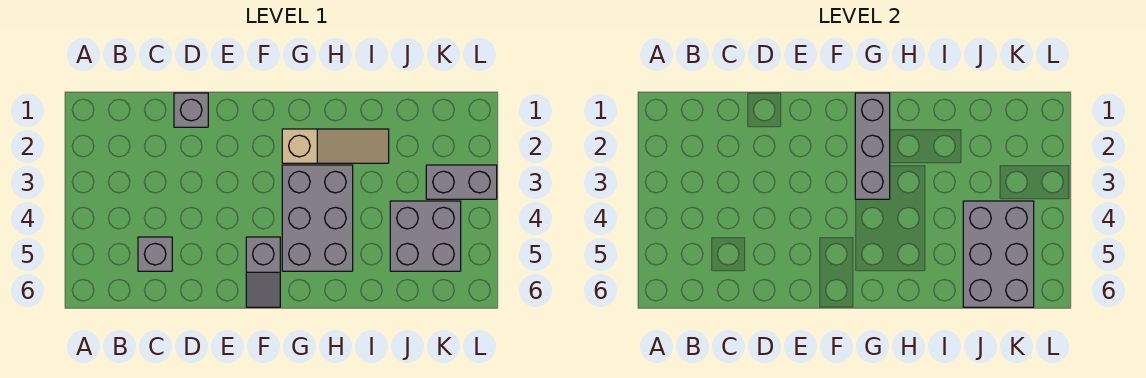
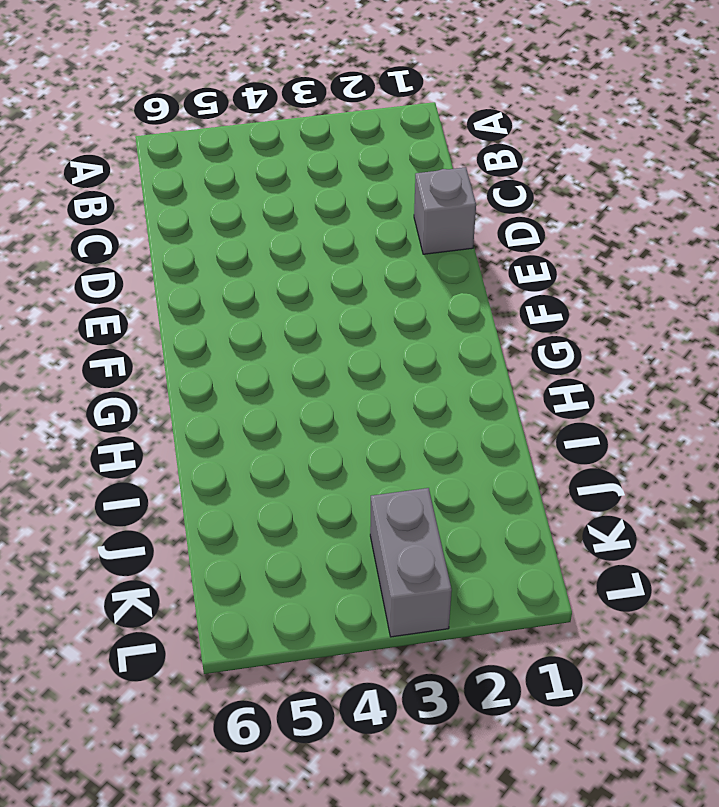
none -> grey brick C5 level 1
none -> grey slope F5:F6 level 1 top 5

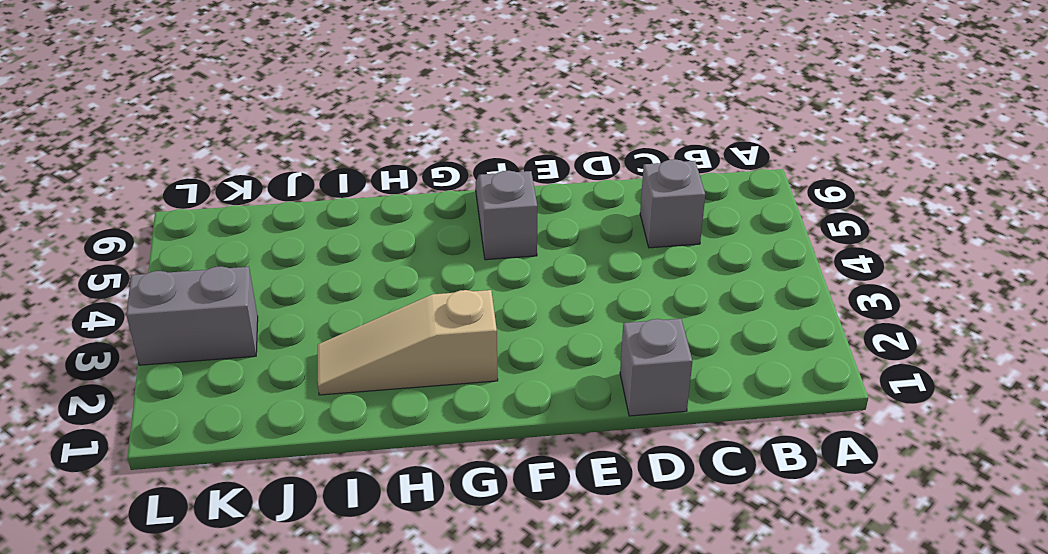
none -> grey brick G3:H5 level 1
none -> grey brick J4:K5 level 1

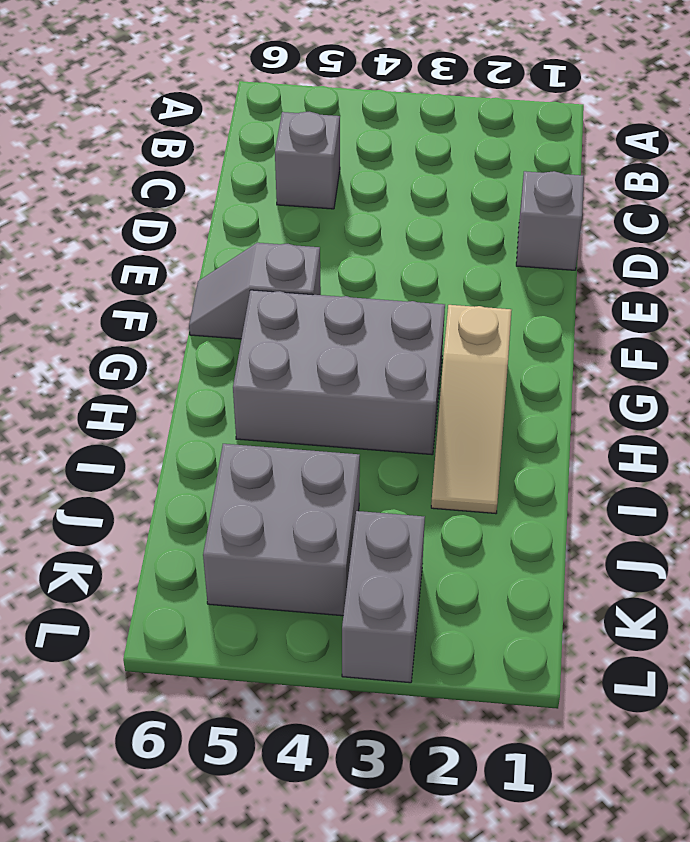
none -> grey brick G1:G3 level 2
none -> grey brick J4:K6 level 2

